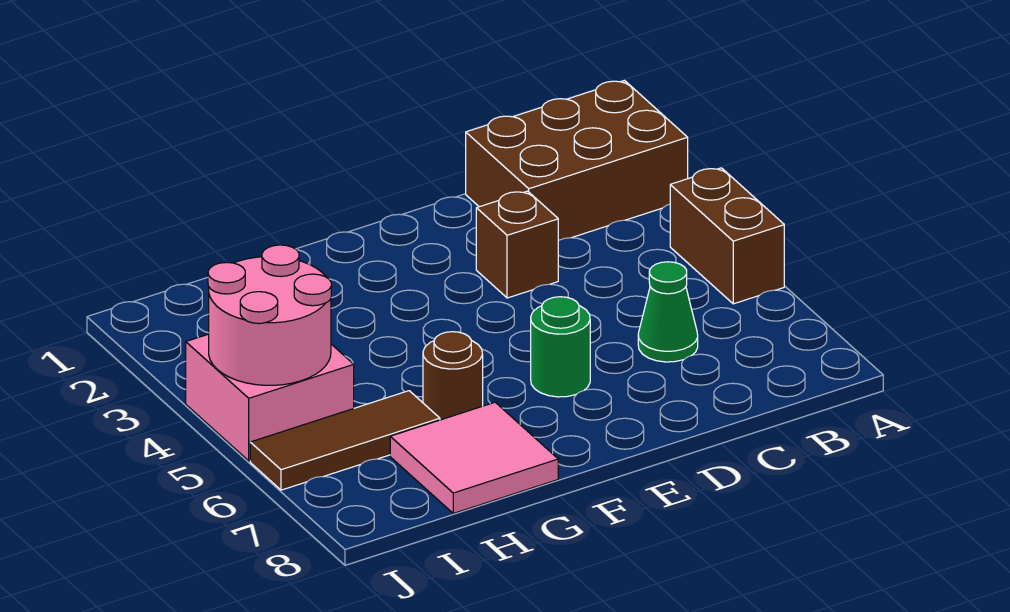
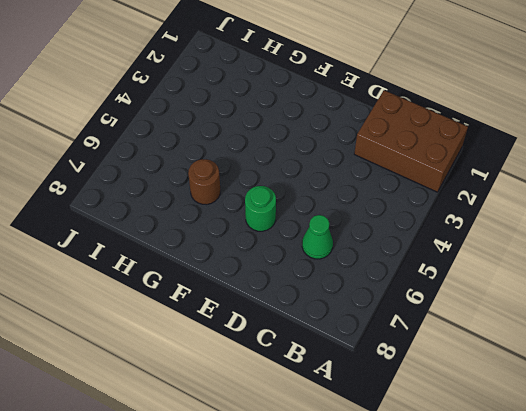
none -> brown brick A4:A5 level 1
none -> brown brick D3 level 1

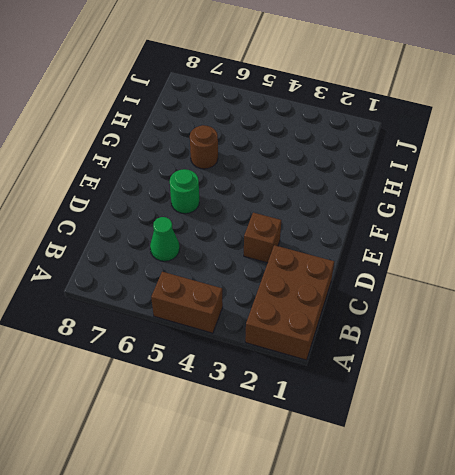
none -> pink tile G7:H8 level 1
none -> brown tile H6:J6 level 1

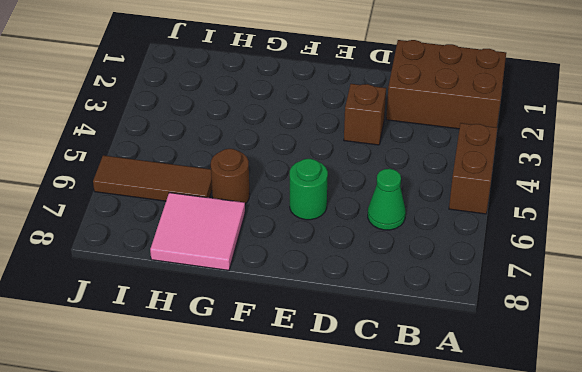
none -> pink brick I4:J5 level 1
none -> pink round brick I4:J5 level 2

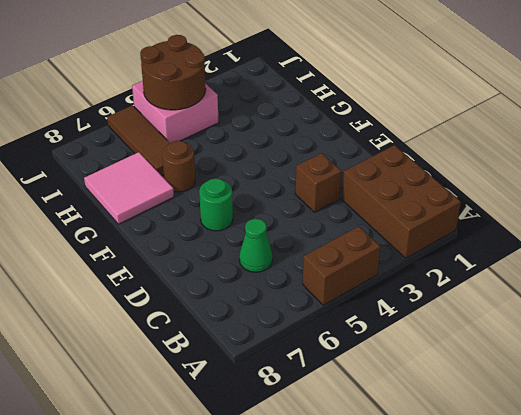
brown round brick I4:J5 level 2 -> pink round brick I4:J5 level 2

